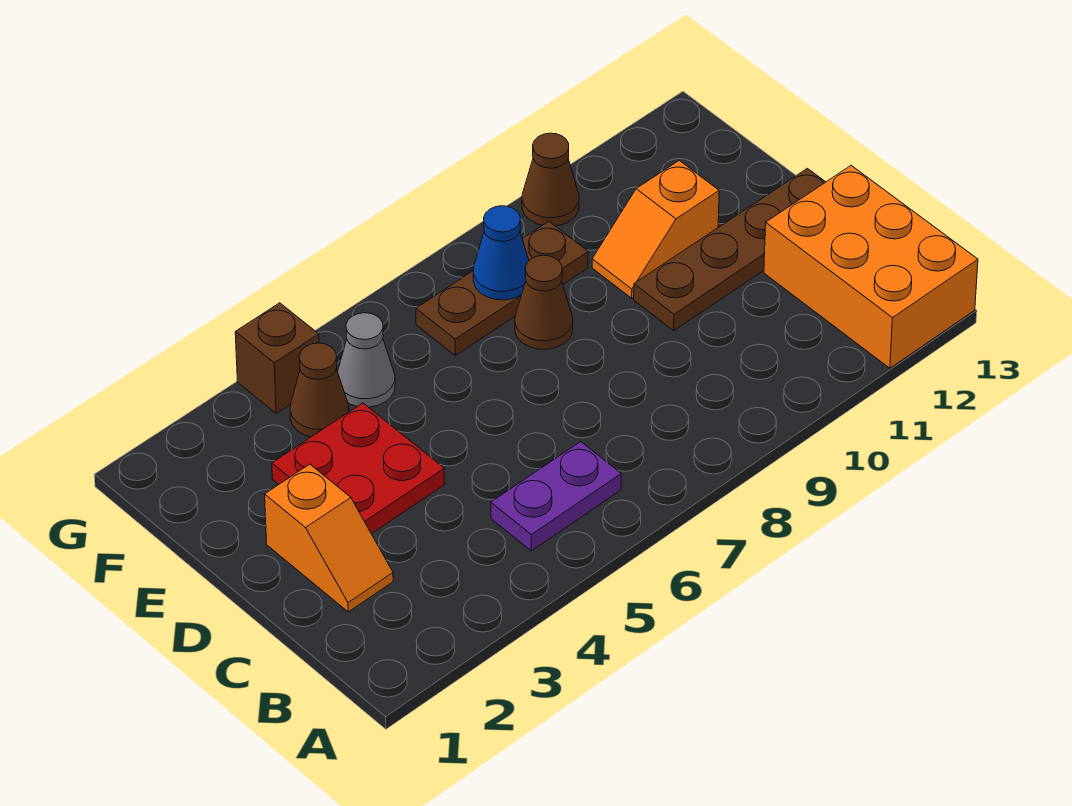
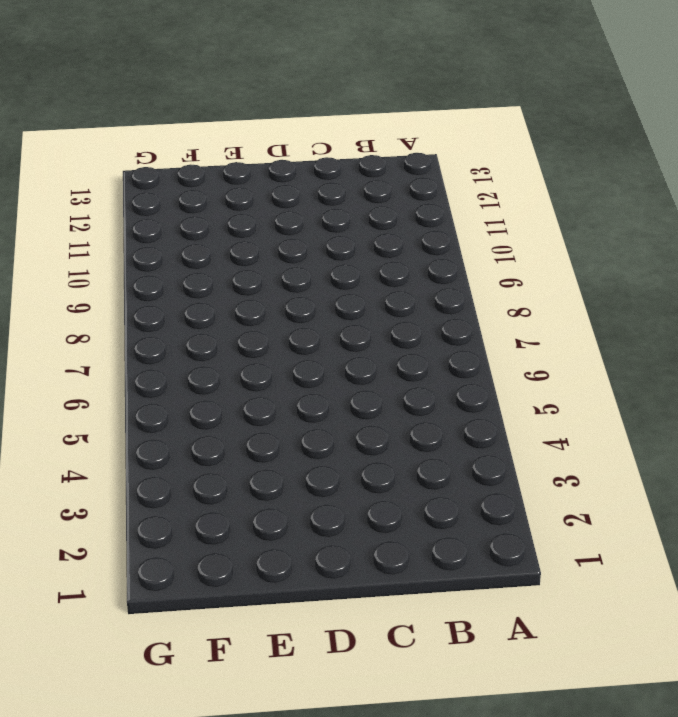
none -> orange brick A12:C13 level 1
none -> purple plate B5:B6 level 1
none -> orange slope C2:D2 level 1 top D

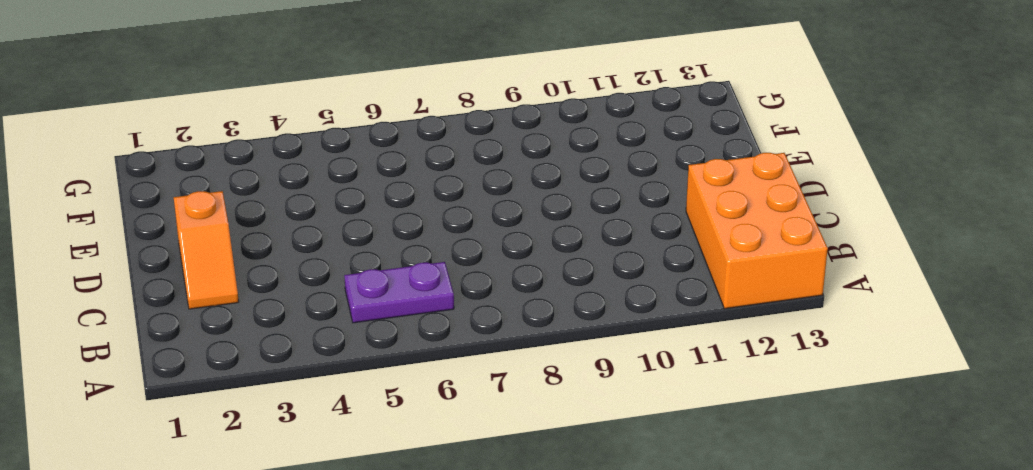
none -> red plate D3:E4 level 1
none -> brown plate D10:D13 level 1
none -> brown cone E8 level 1

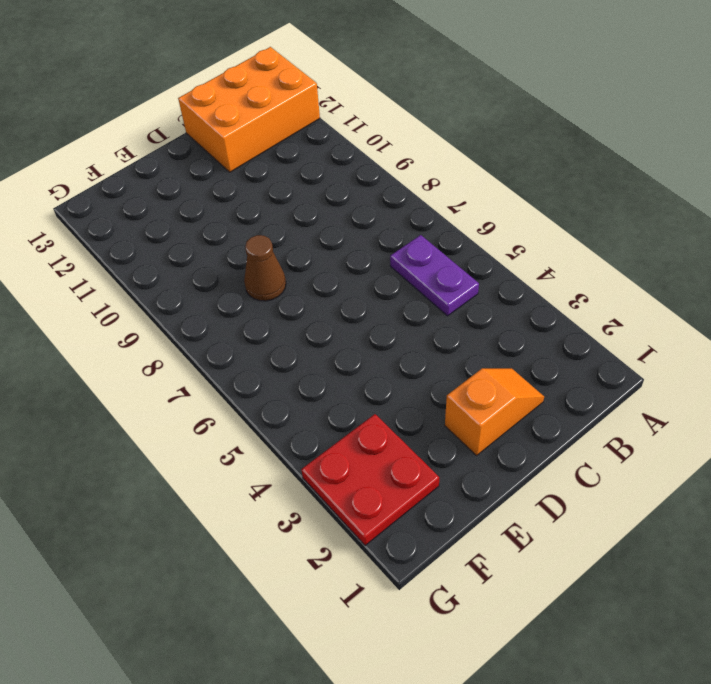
red plate F2:G3 level 1 -> red plate D3:E4 level 1
none -> brown plate D10:D13 level 1
none -> orange slope E10:E11 level 1 top 11
none -> brown cone F4 level 1

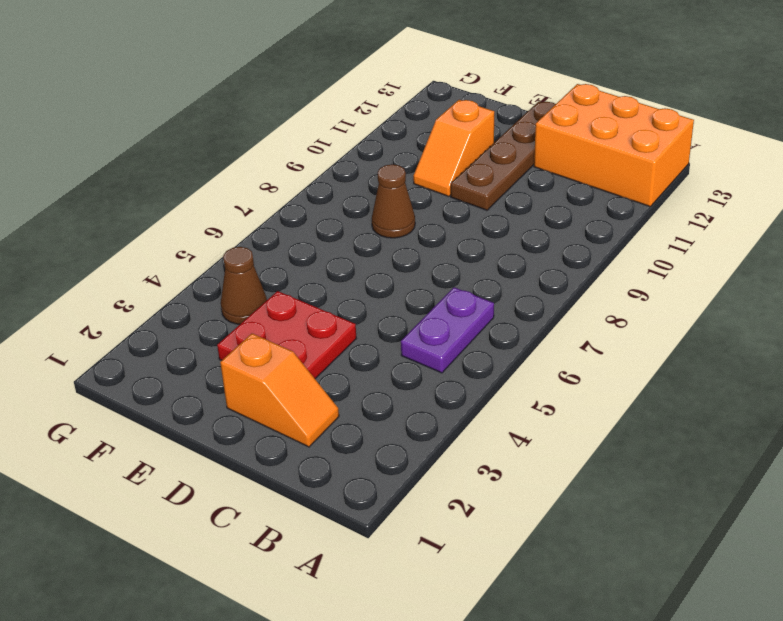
none -> grey cone F5 level 1
none -> brown plate F7:F9 level 1
none -> brown brick G4 level 1

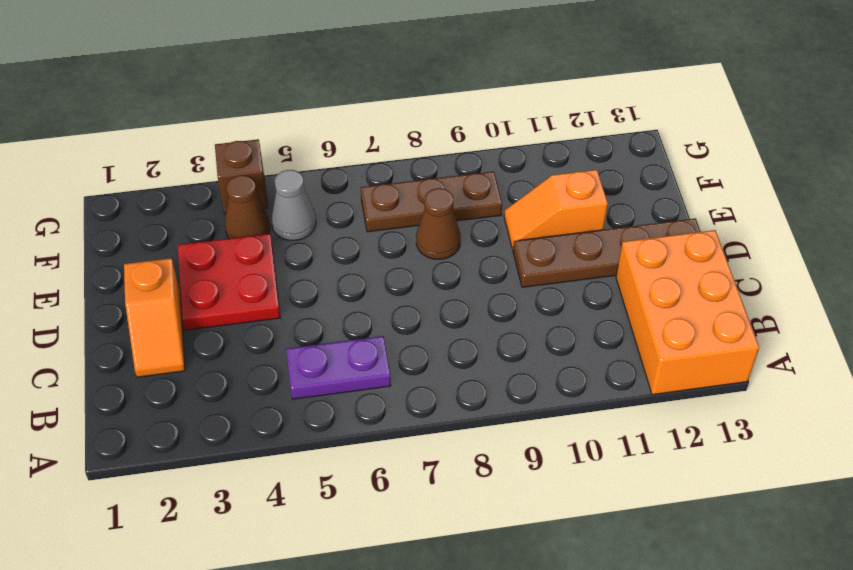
none -> brown cone G10 level 1
none -> blue cone F8 level 2

